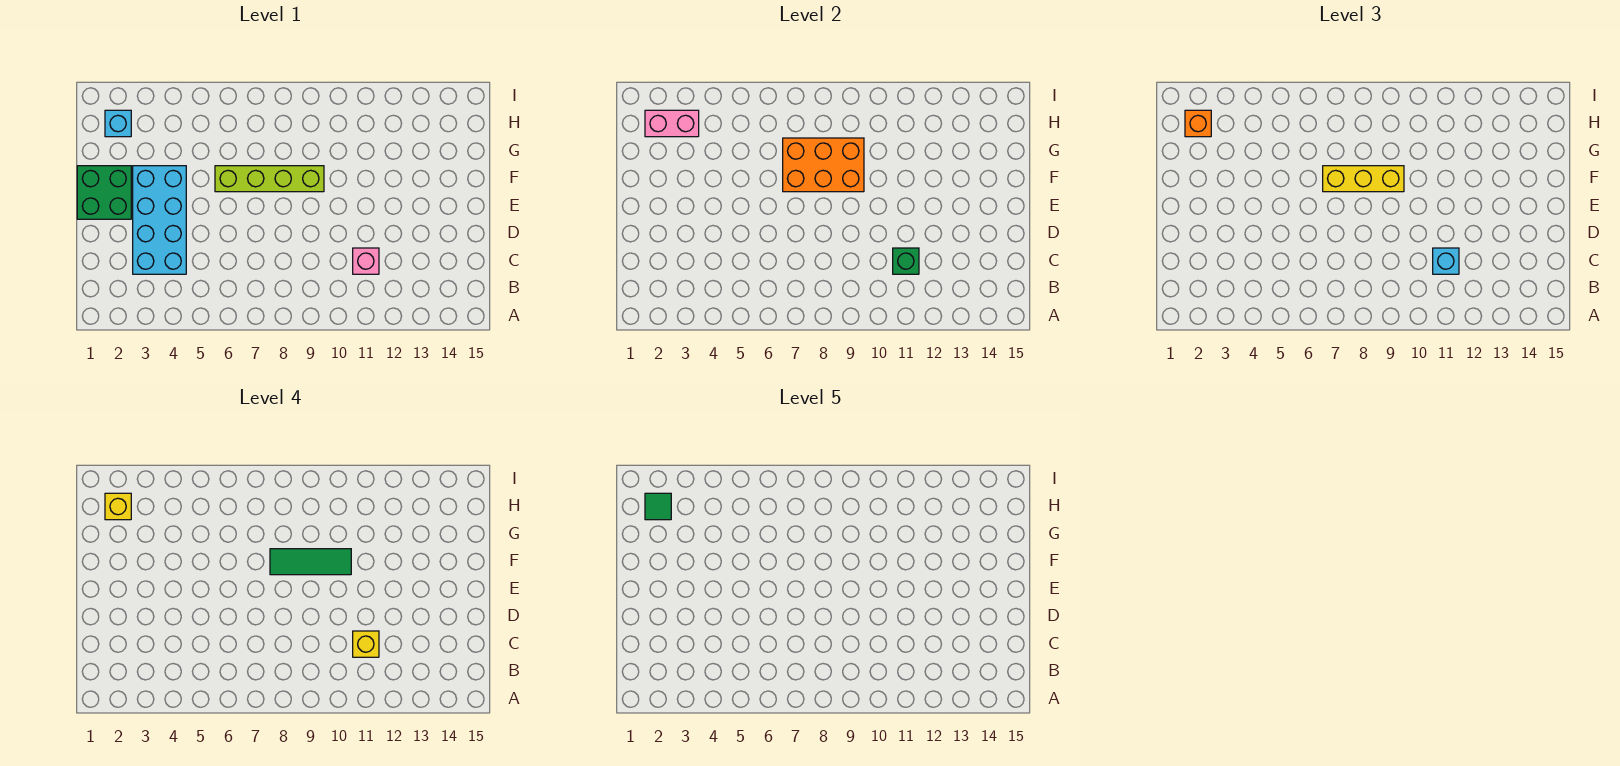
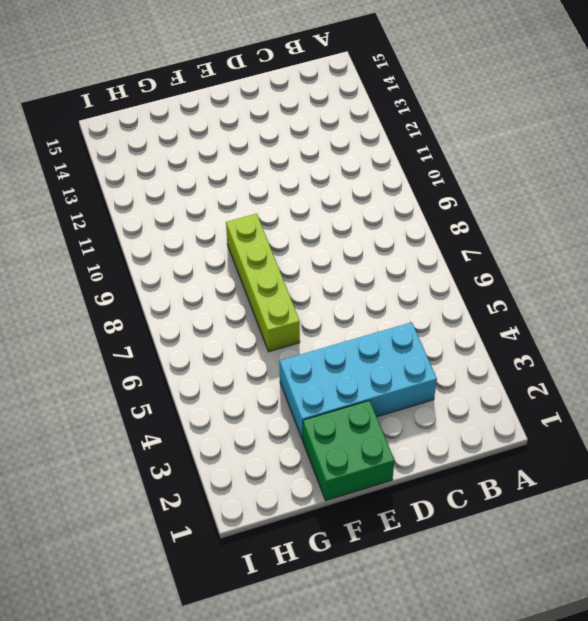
none -> pink brick C11 level 1
none -> cyan brick H2 level 1
none -> green brick C11 level 2

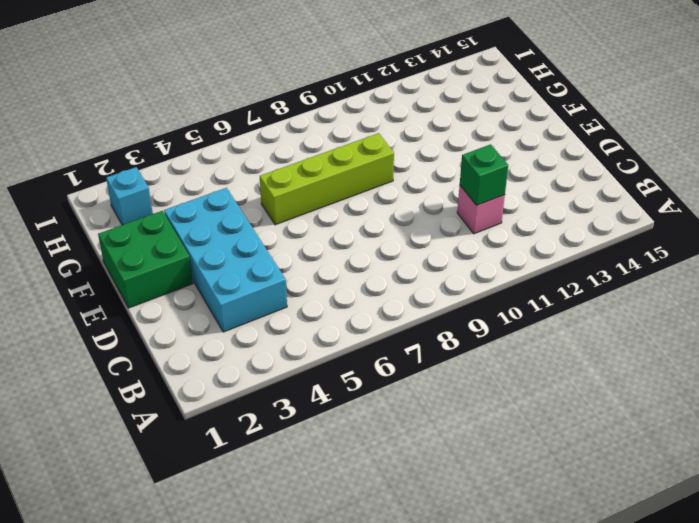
none -> orange brick F7:G9 level 2
none -> pink brick H2:H3 level 2
none -> cyan brick C11 level 3

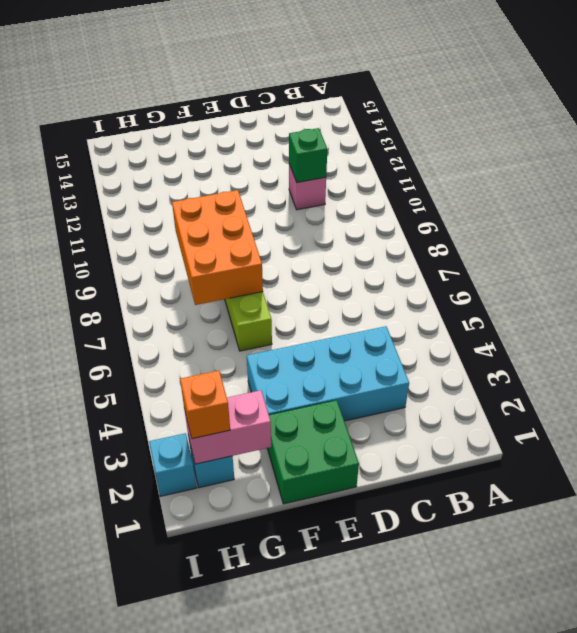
pink brick G2:H2 level 2 -> pink brick H2:H3 level 2
cyan brick I2 level 1 -> cyan brick C11 level 3
none -> yellow brick F7:F9 level 3
none -> yellow brick C11 level 4
none -> green tile F8:F10 level 4

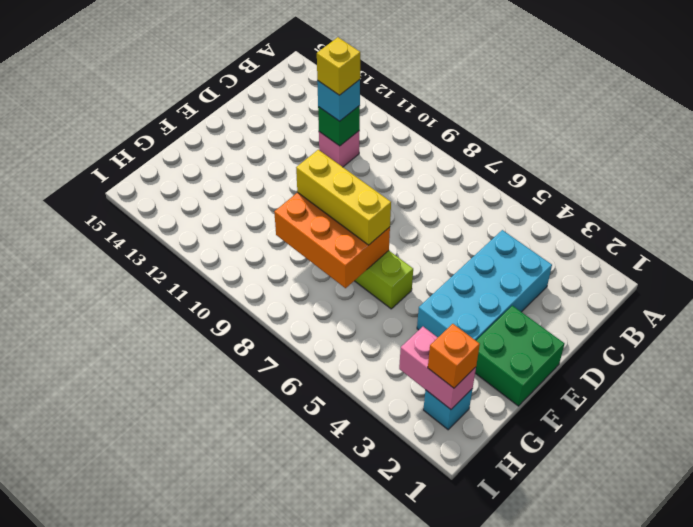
none -> green tile F8:F10 level 4
none -> yellow brick H2 level 4
none -> green tile H2 level 5

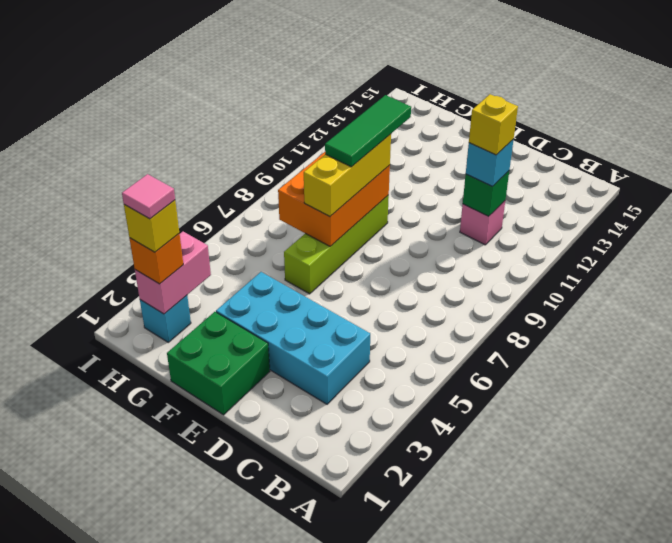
pink tile H2 level 5 -> green tile H2 level 5

